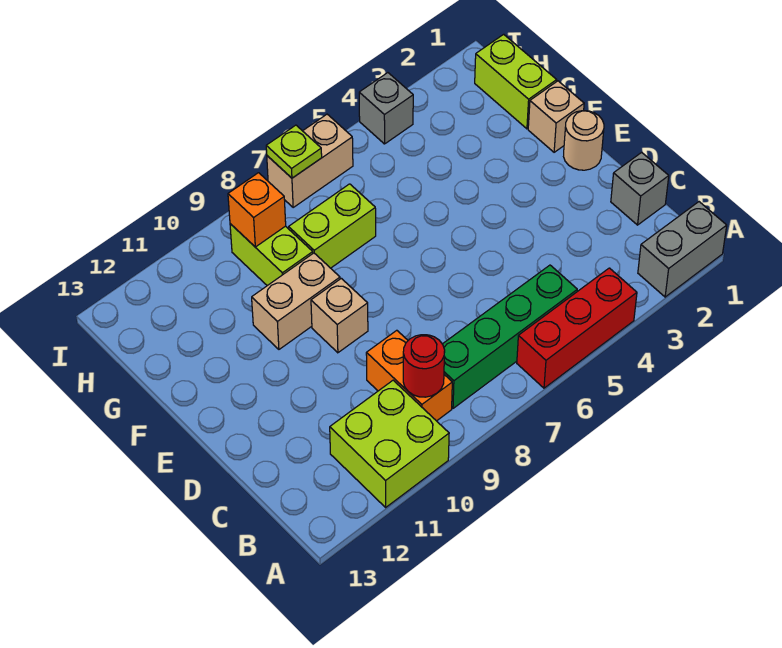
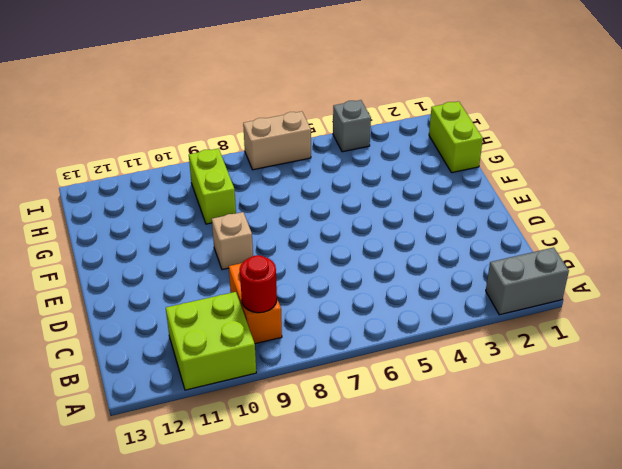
none -> red brick A4:A6 level 1
none -> green brick B5:B8 level 1
none -> grey brick C1 level 1

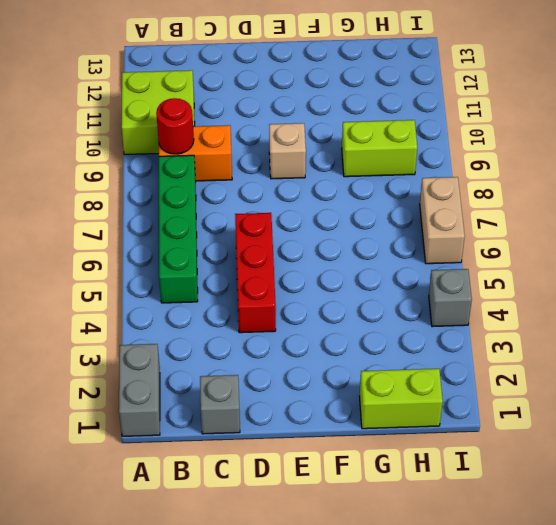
red brick D4:D6 level 1 -> red brick A4:A6 level 1
none -> tan round brick E1 level 1
none -> tan brick F1 level 1
none -> tan brick F9:F10 level 1

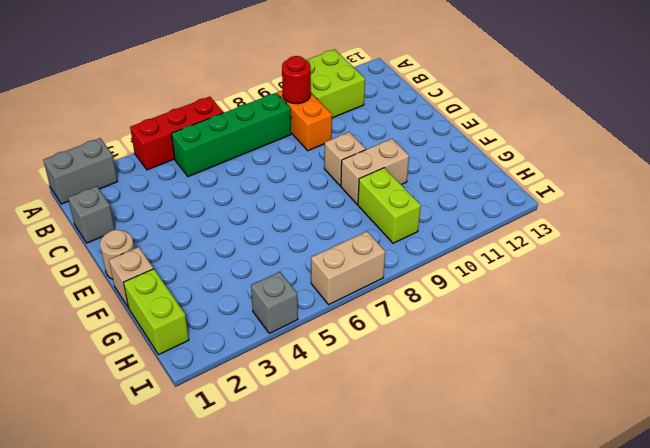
none -> lime brick G7:G8 level 1
none -> orange brick H9 level 2
none -> lime plate I7 level 2

